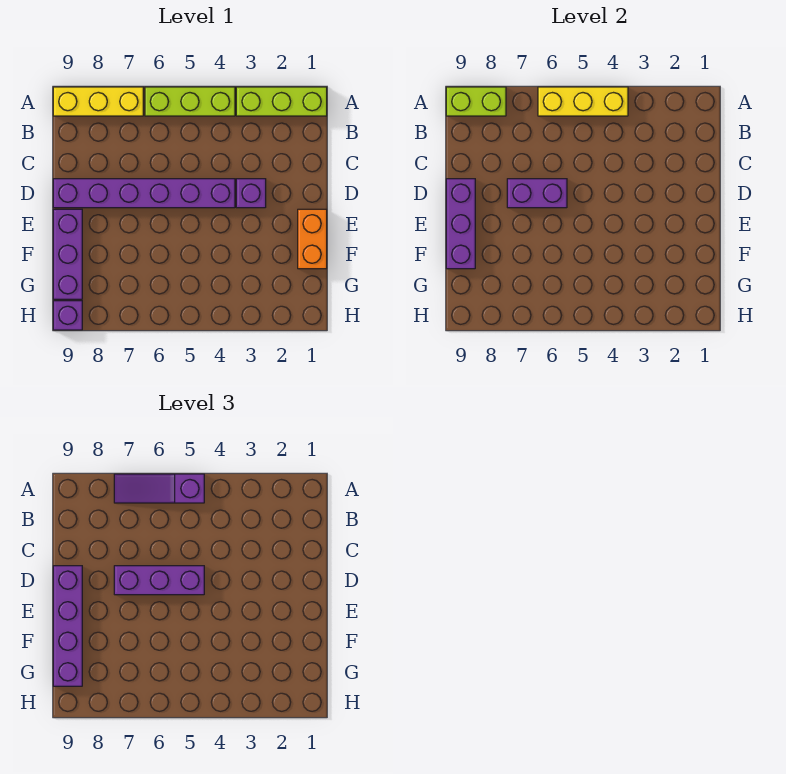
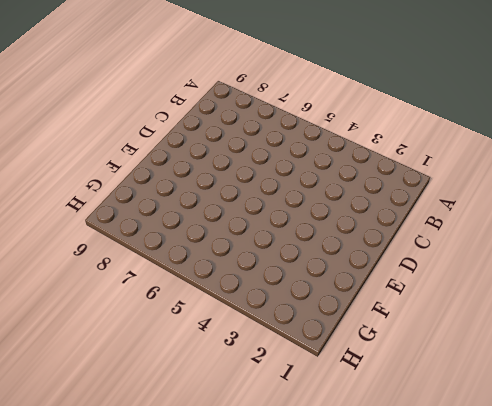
none -> lime brick A1:A3 level 1
none -> lime brick A4:A6 level 1
none -> yellow brick A7:A9 level 1

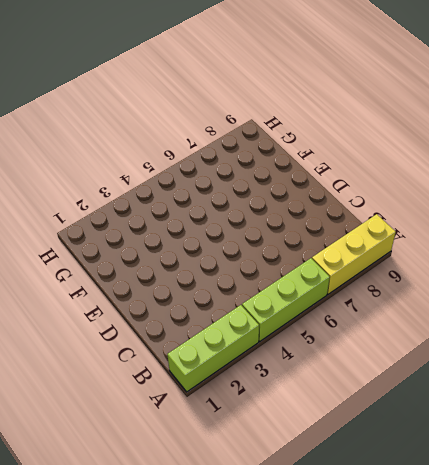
none -> purple brick D3 level 1
none -> purple brick D4:D9 level 1
none -> orange brick E1:F1 level 1

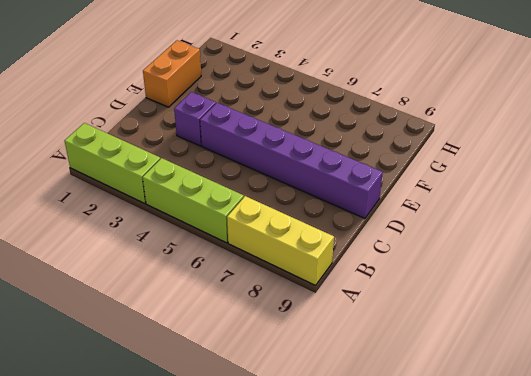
none -> purple brick E9:G9 level 1
none -> purple brick H9 level 1
none -> yellow brick A4:A6 level 2

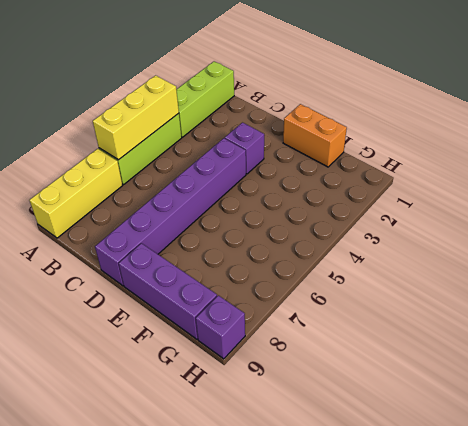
none -> lime brick A8:A9 level 2
none -> purple brick D6:D7 level 2
none -> purple brick D9:F9 level 2

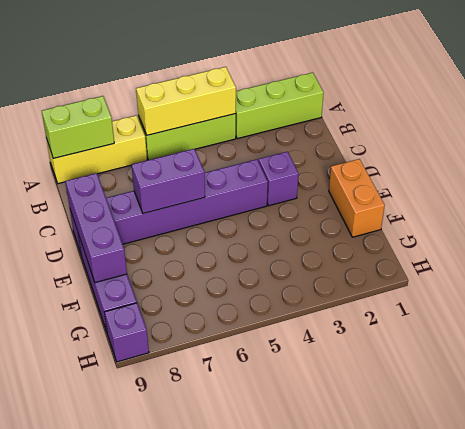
none -> purple slope A5:A7 level 3 top 5
none -> purple brick D5:D7 level 3
none -> purple brick D9:G9 level 3

